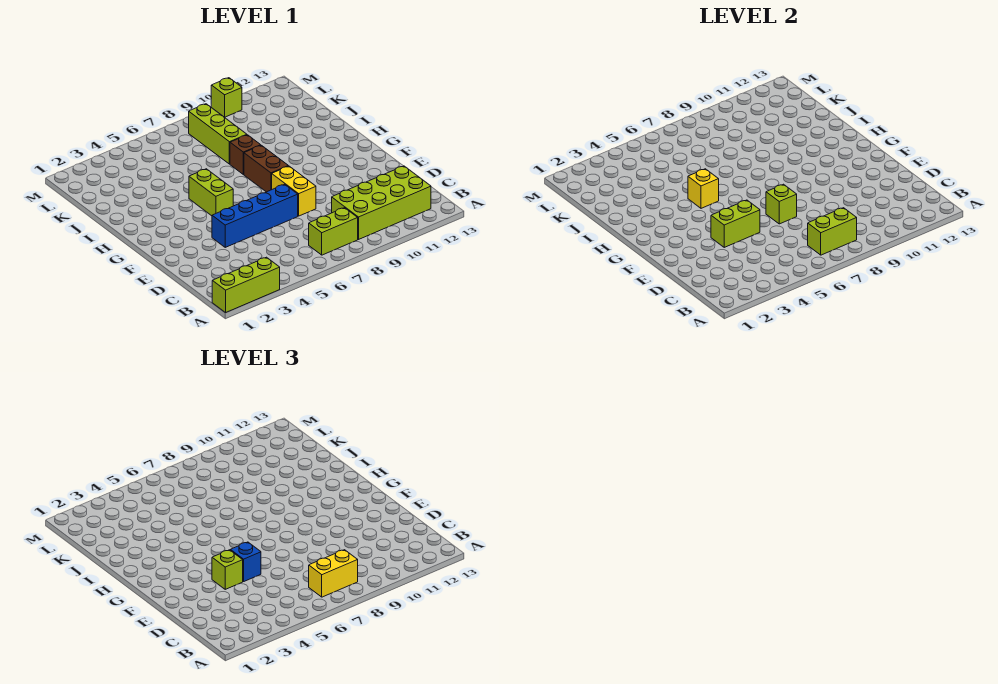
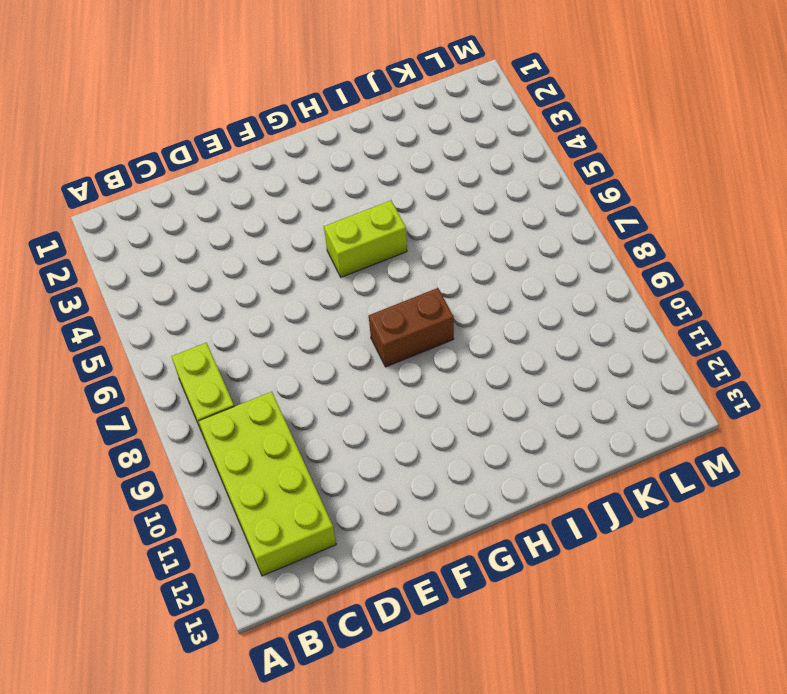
none -> lime brick A1:A3 level 1
none -> blue brick E4:E7 level 1
none -> yellow brick E8:F8 level 1

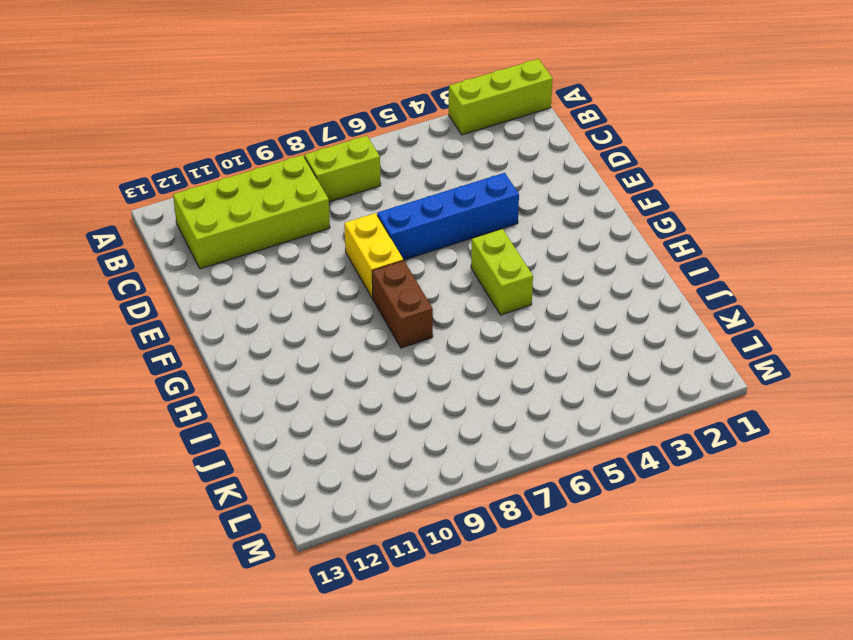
none -> brown brick I8 level 1
none -> lime brick J8:L8 level 1
none -> lime brick M10 level 1

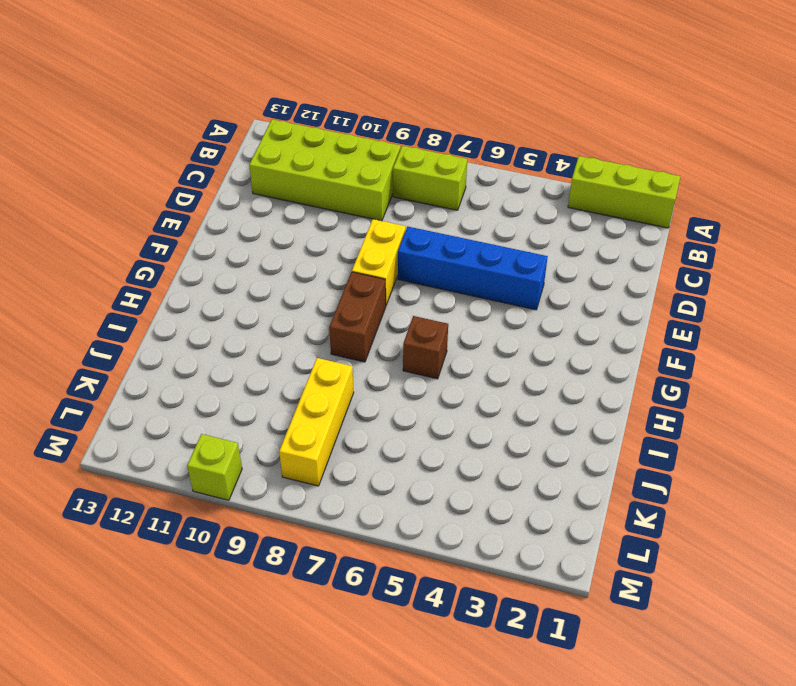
brown brick H6 level 1 -> brown brick I8 level 1
yellow brick J8:L8 level 1 -> lime brick J8:L8 level 1
none -> lime brick G5:H5 level 1
none -> lime brick B7:B8 level 2
none -> lime brick E4:E5 level 2

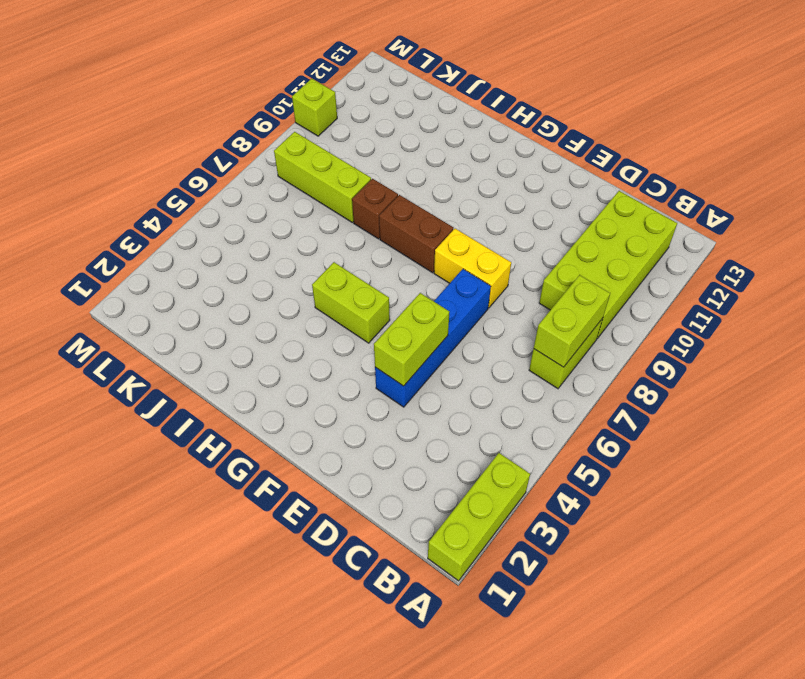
none -> lime brick E7 level 2
none -> yellow brick H5 level 2
none -> yellow brick B7:B8 level 3

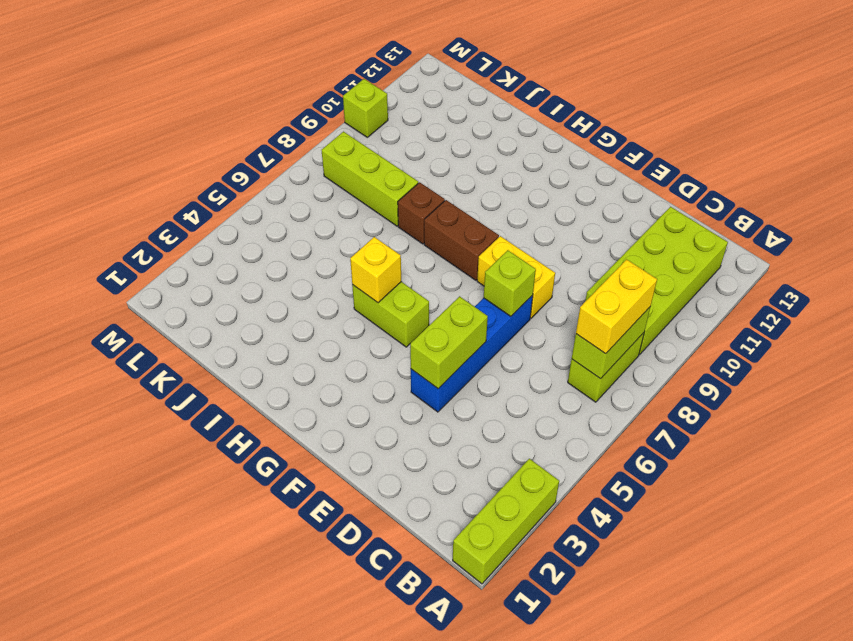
none -> lime brick E4 level 3
none -> blue brick E5 level 3

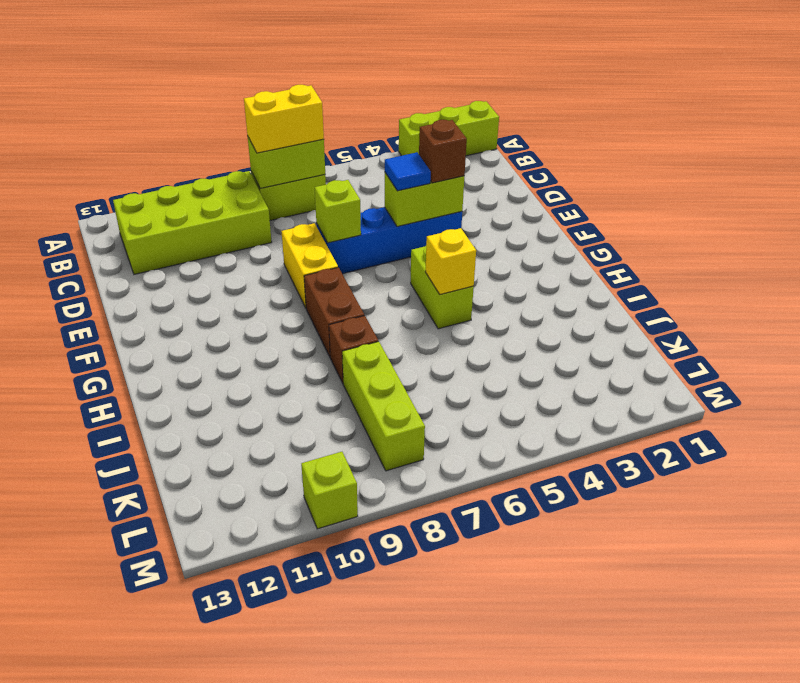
brown brick E4 level 3 -> lime brick E4 level 3
blue tile E5 level 3 -> blue brick E5 level 3

